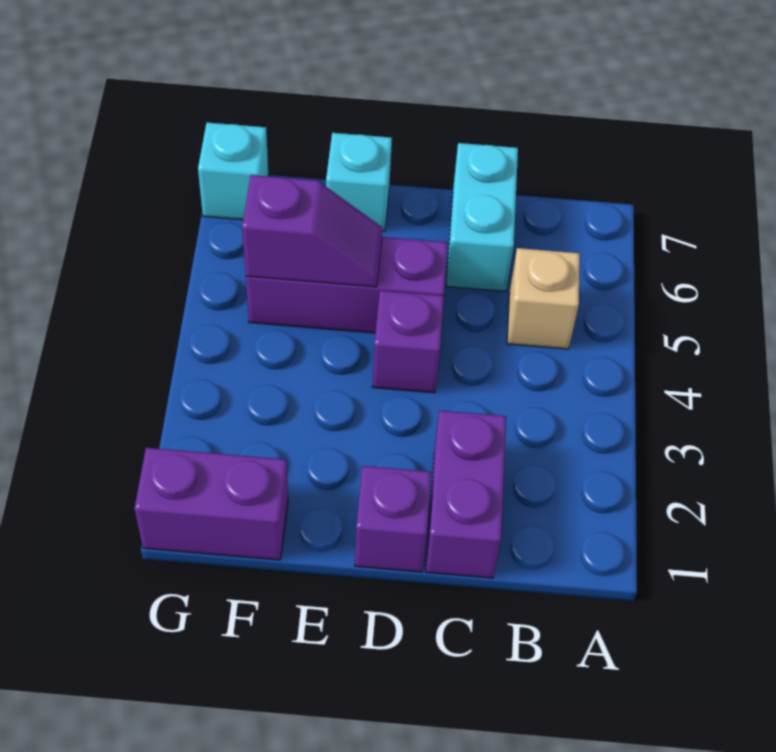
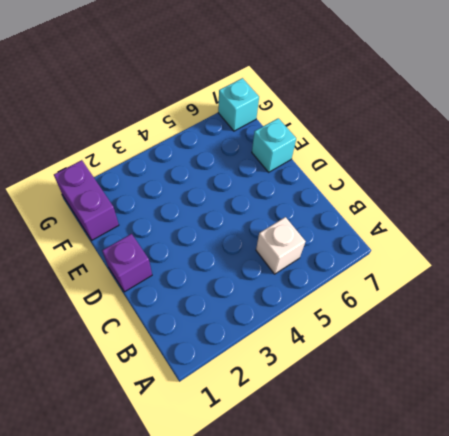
white brick B5 level 1 -> tan brick B5 level 1
none -> purple brick C1:C2 level 1
none -> cyan brick C6:C7 level 1

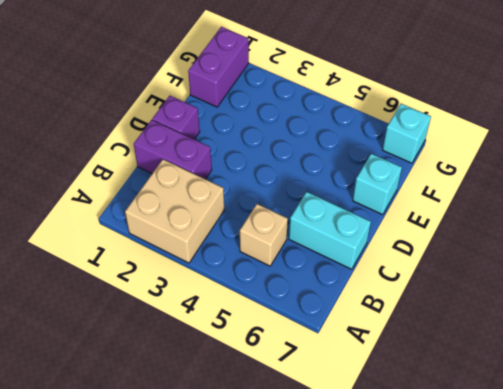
tan brick A2:B3 level 1 -> none
none -> purple brick D4 level 1
none -> purple brick D5:F5 level 1

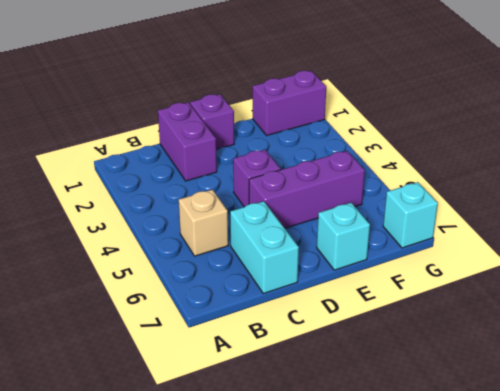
none -> purple slope E5:F5 level 2 top F

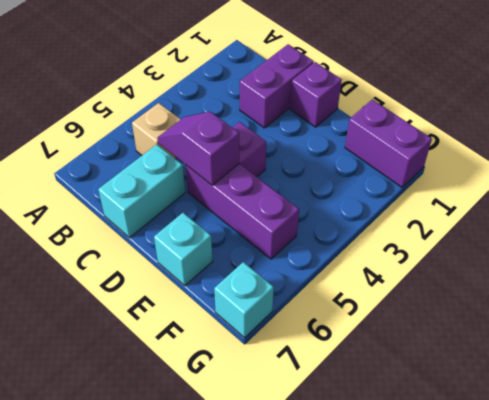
purple slope C5:D5 level 2 top D -> purple slope E5:F5 level 2 top F

